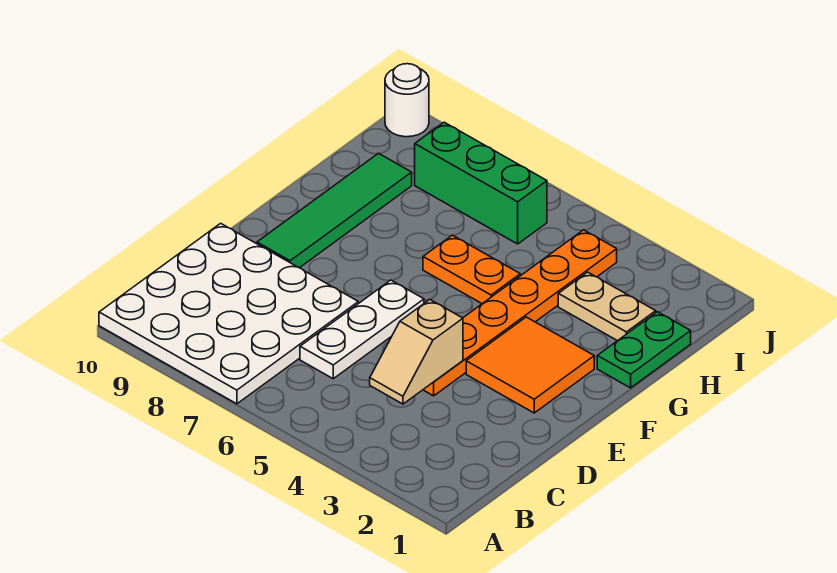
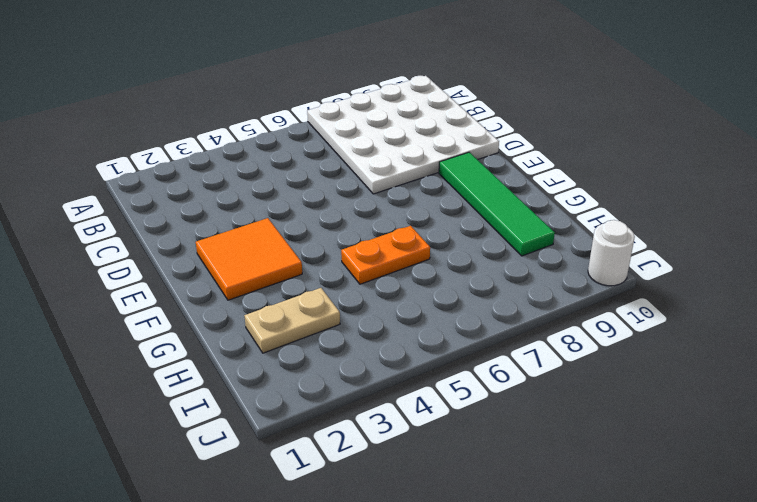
none -> white plate C6:E6 level 1
none -> orange plate D4:I4 level 1

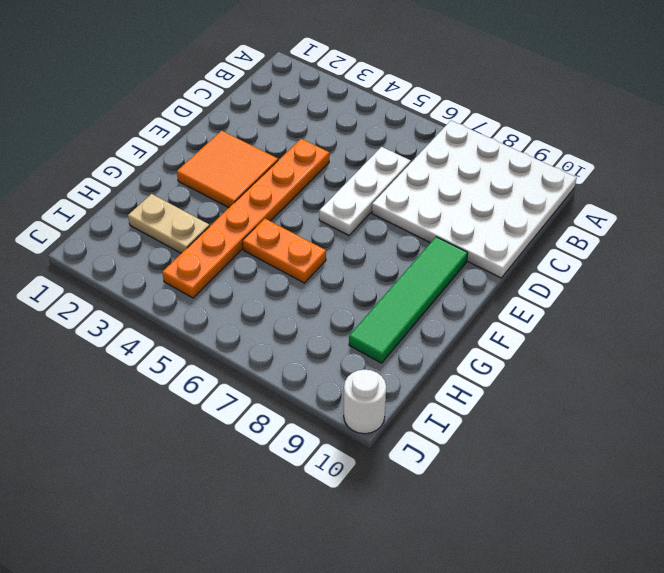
none -> green plate G1:H1 level 1
none -> green brick I6:I8 level 1

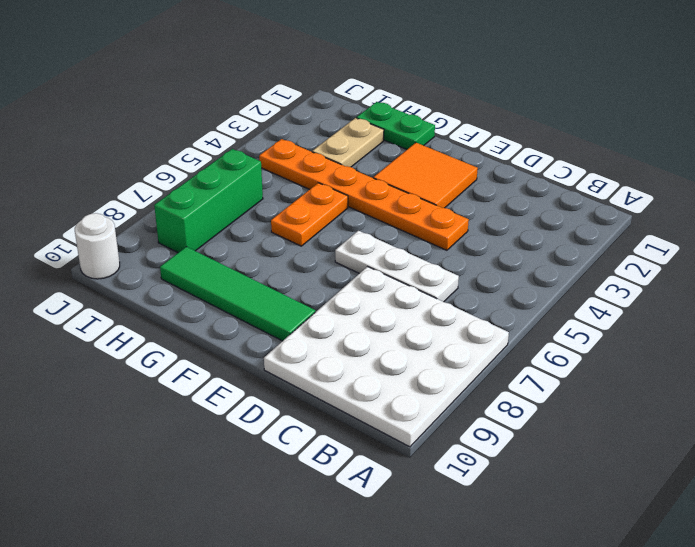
none -> tan slope C4:D4 level 2 top D

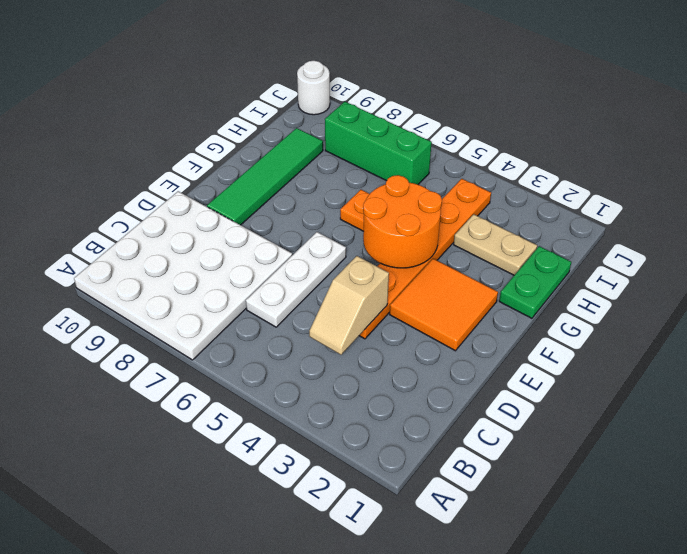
orange round brick F4:G5 level 2 -> none

